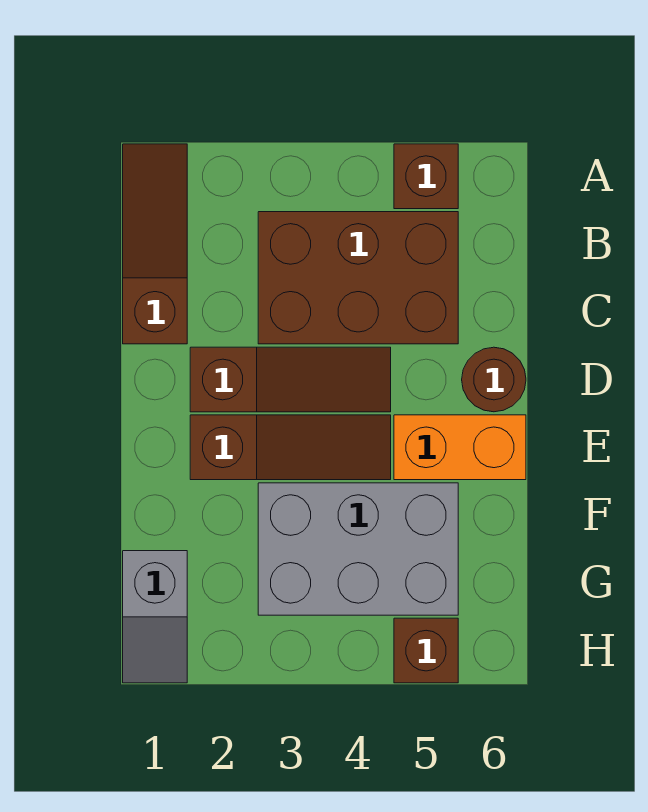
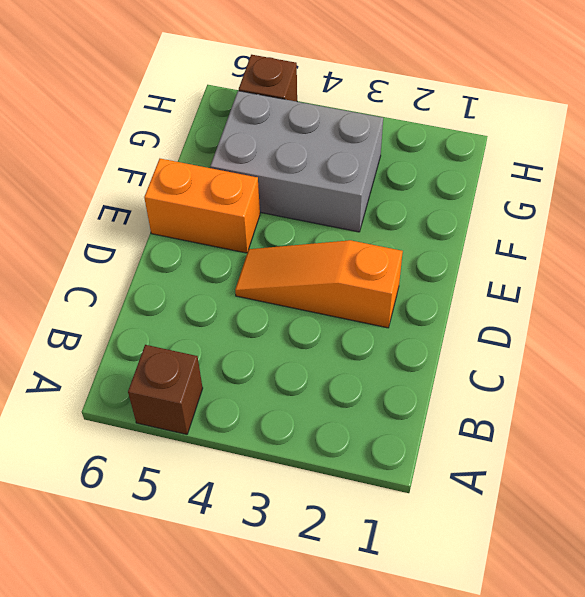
orange slope D2:D4 level 1 top 2 -> brown slope D2:D4 level 1 top 2
none -> brown slope A1:C1 level 1 top C
none -> brown brick B3:C5 level 1

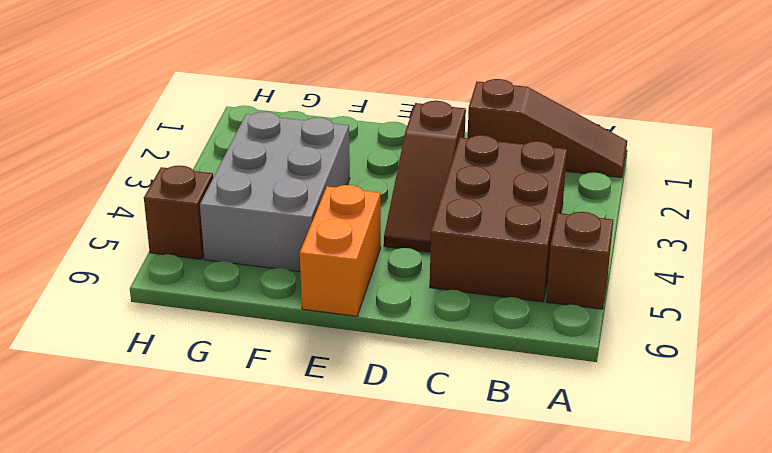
none -> brown round brick D6 level 1
none -> brown slope E2:E4 level 1 top 2

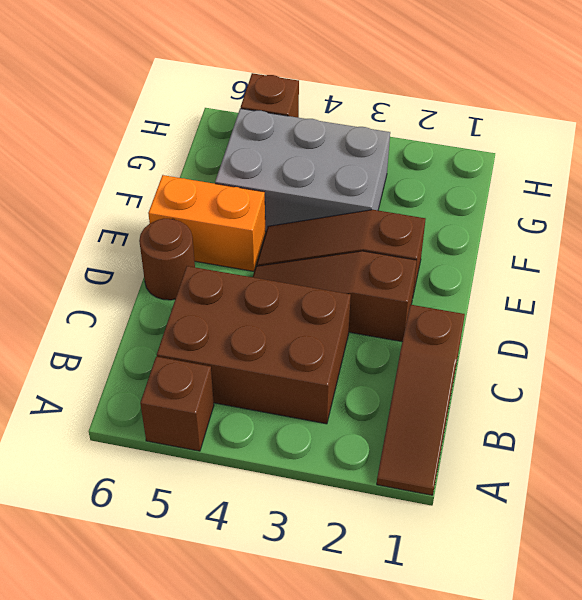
none -> grey slope G1:H1 level 1 top G

